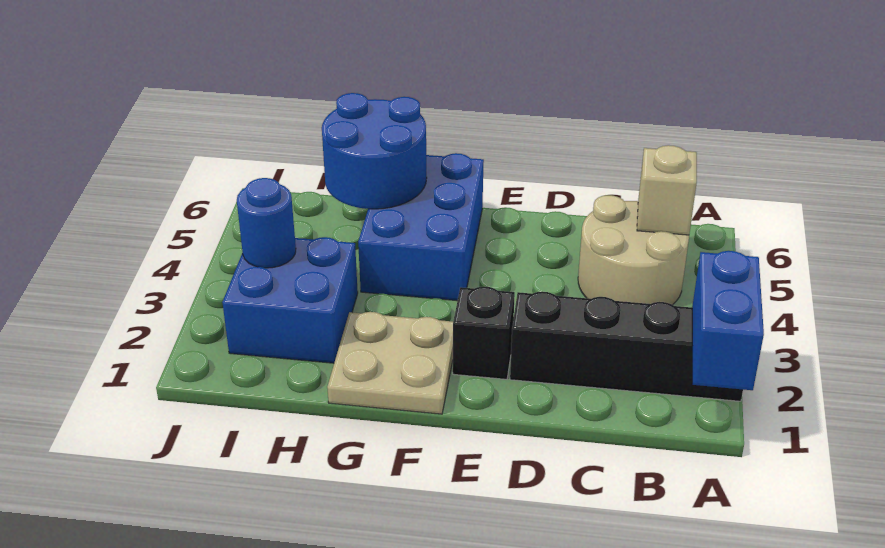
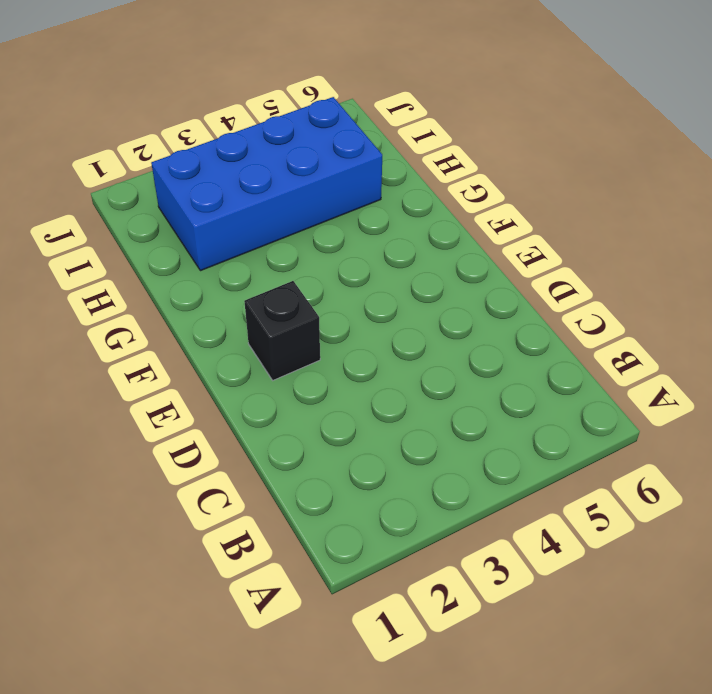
blue brick H2:I5 level 1 -> blue brick H2:I3 level 1
none -> black brick A2:D2 level 1
none -> tan round brick B4:C5 level 1

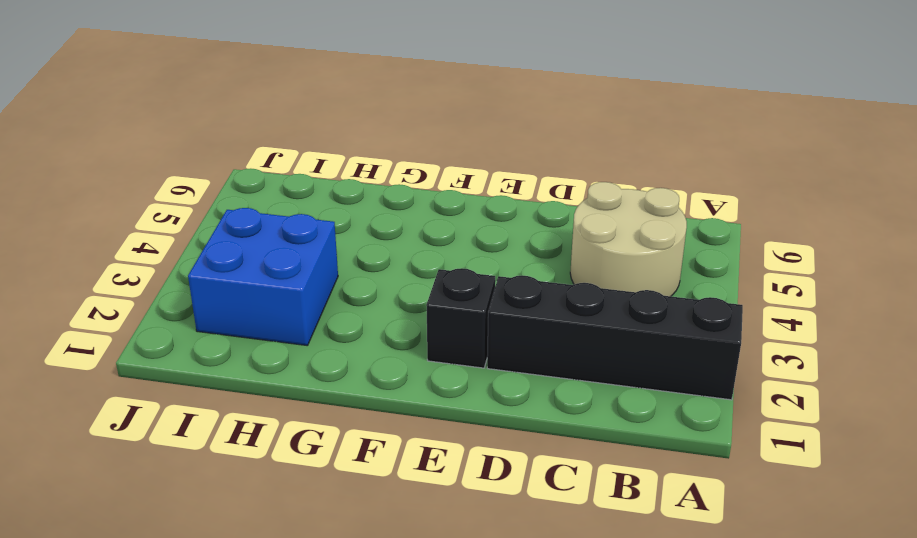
none -> tan plate F1:G2 level 1
none -> blue brick F4:G6 level 1

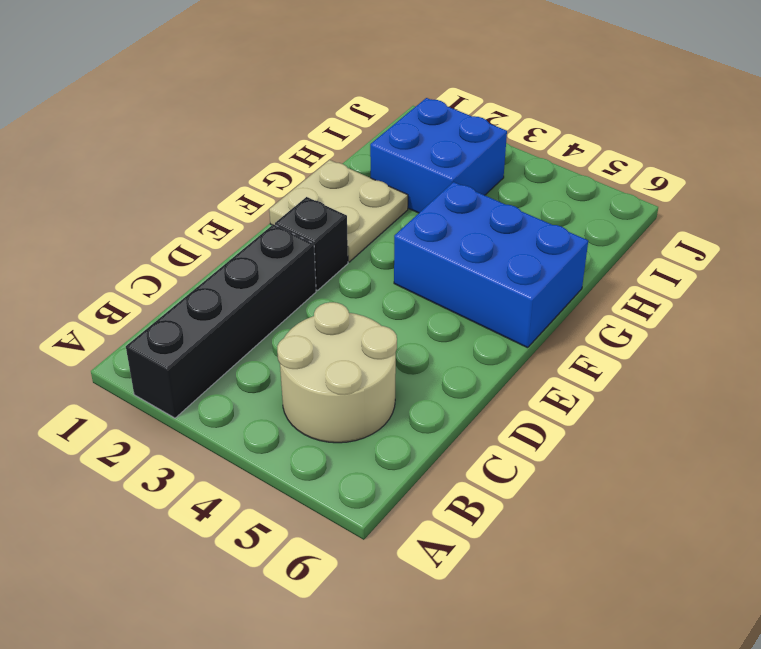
none -> blue brick A1:A2 level 2
none -> tan brick B5 level 2

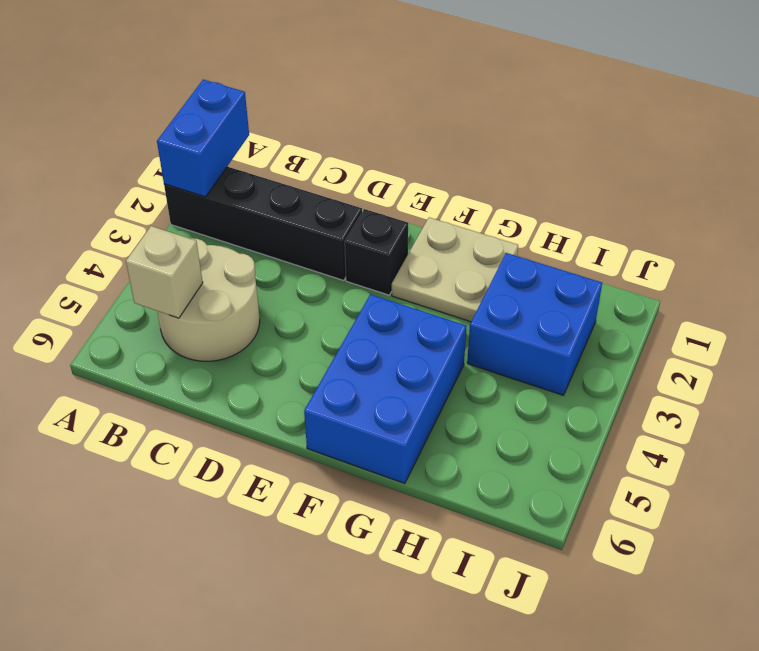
none -> blue round brick G5:H6 level 2
none -> blue round brick I3 level 2

